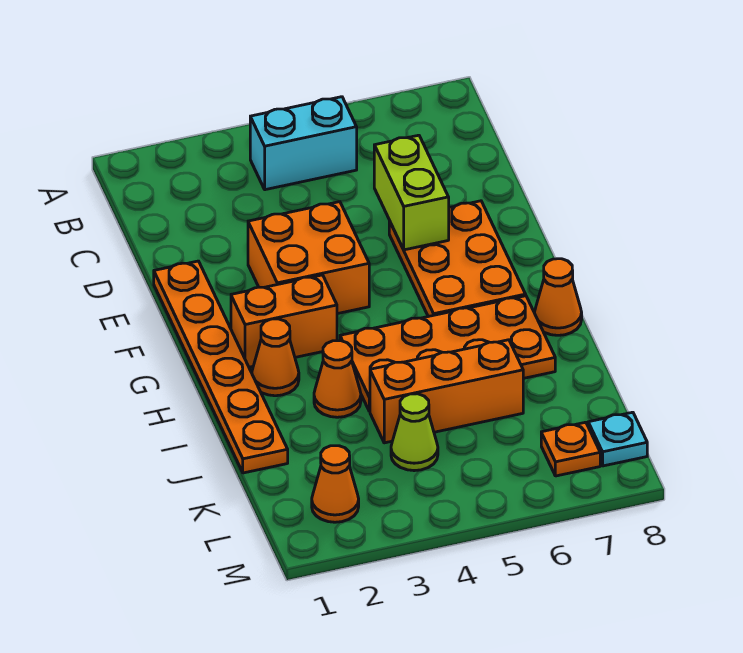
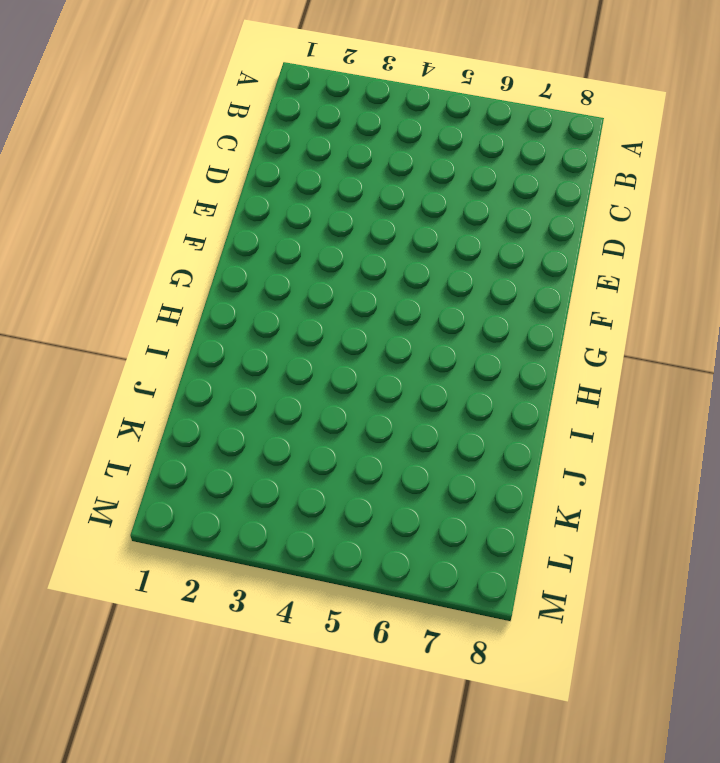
none -> cyan brick B4:B5 level 1
none -> orange plate E1:J1 level 1
none -> orange brick E3:F4 level 1

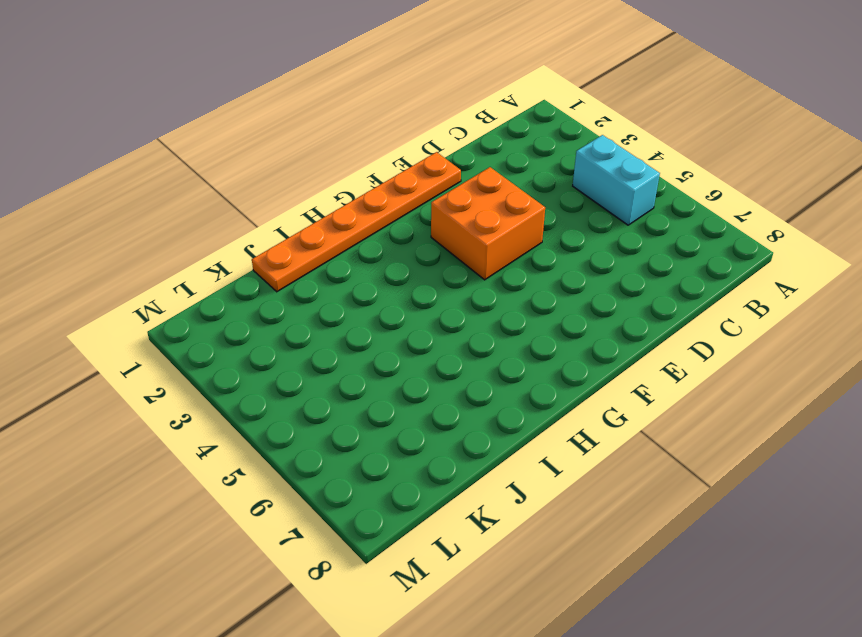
none -> orange plate E6:G7 level 1
none -> orange brick G2:G3 level 1
none -> orange cone H2 level 1

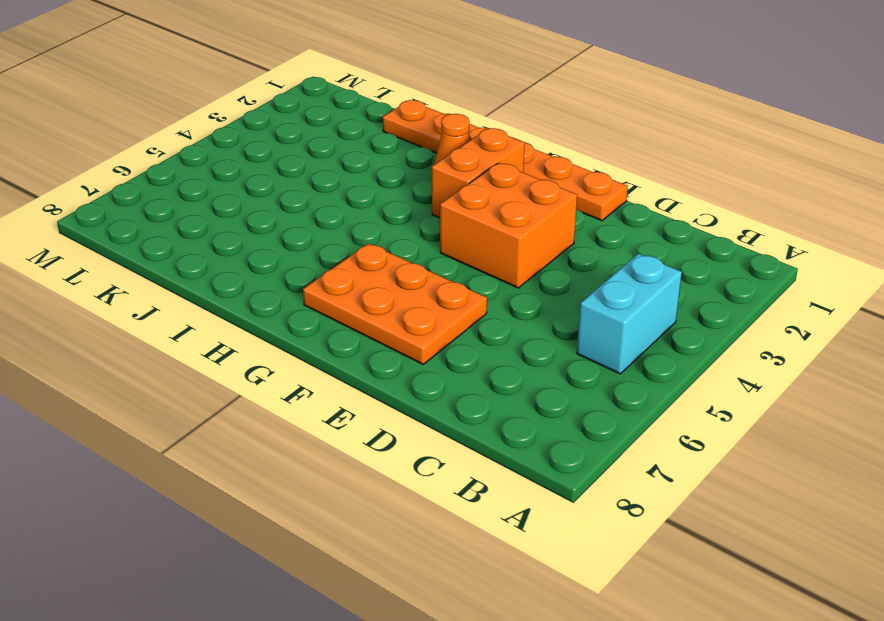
none -> orange plate H4:I7 level 1
none -> orange cone H8 level 1
none -> orange cone I3 level 1

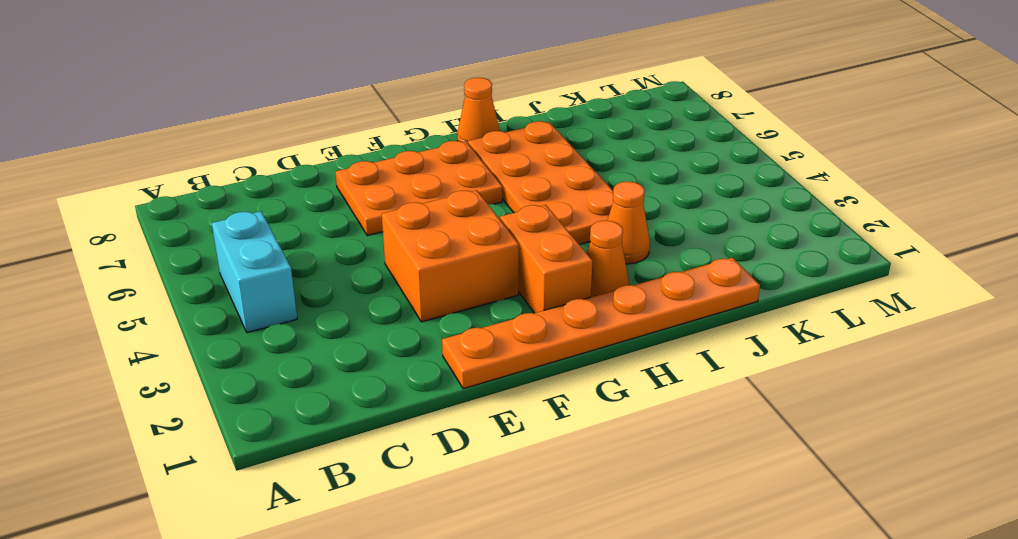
none -> orange brick J4:J6 level 1
none -> lime cone K4 level 1
none -> orange cone L2 level 1

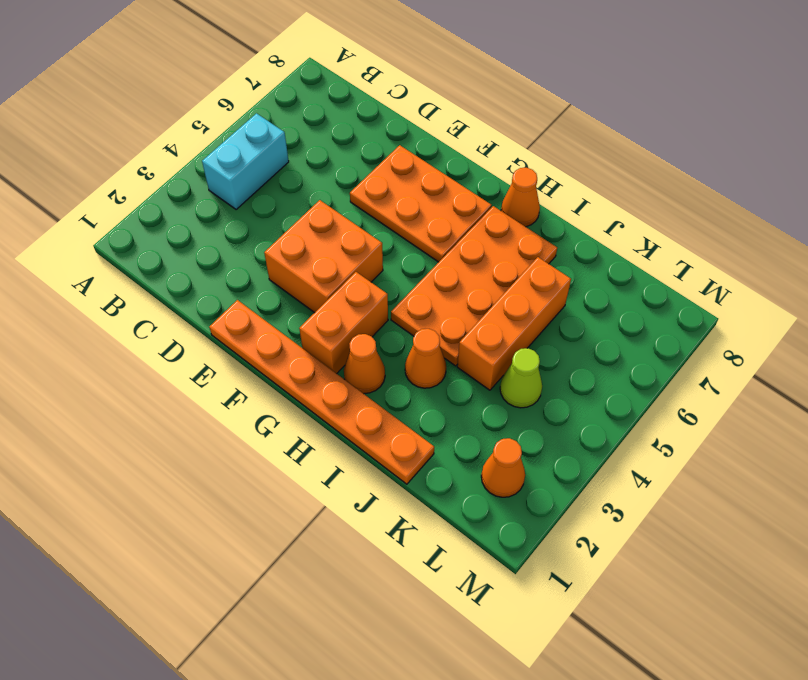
none -> orange plate L7 level 1
none -> cyan plate L8 level 1
none -> lime brick D6:E6 level 2

